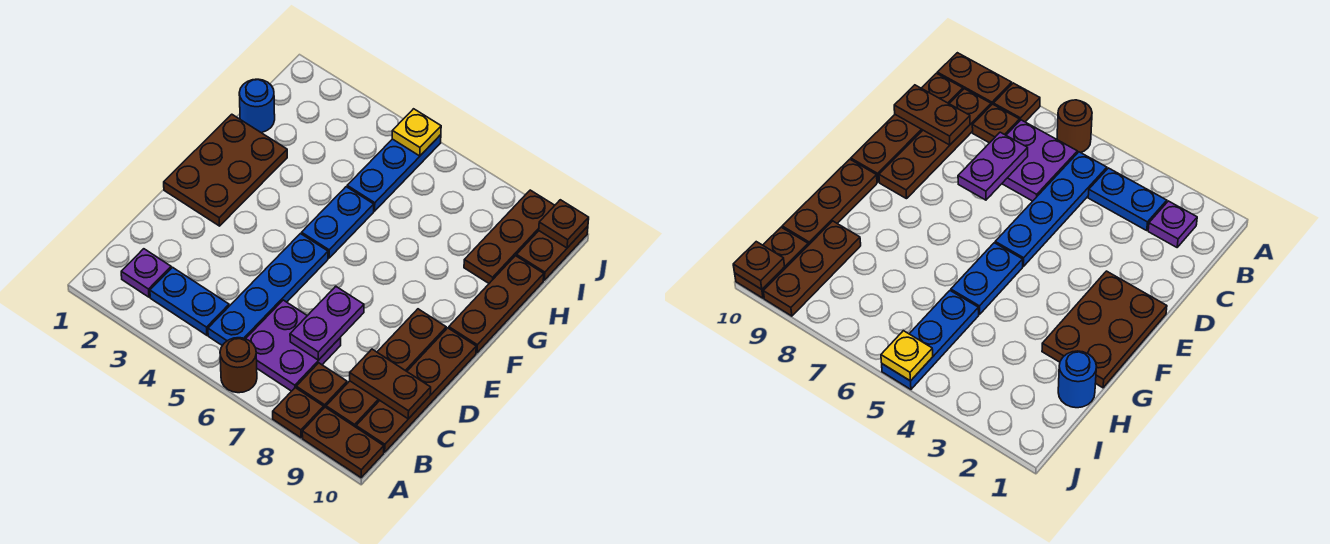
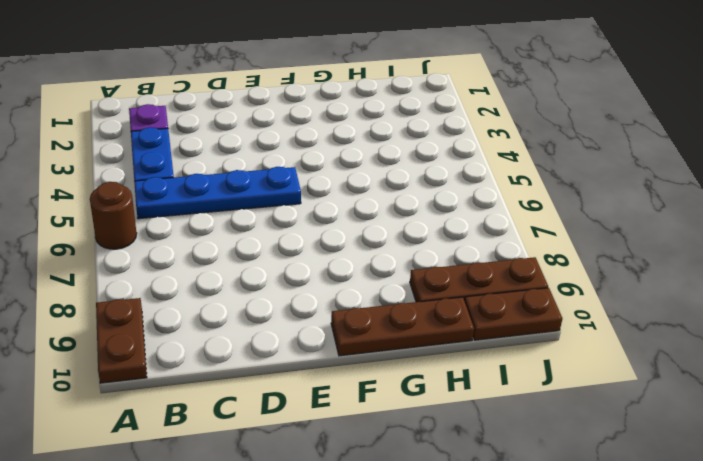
none -> brown plate A8 level 1
none -> purple plate B6:C7 level 1
none -> brown plate B8 level 1

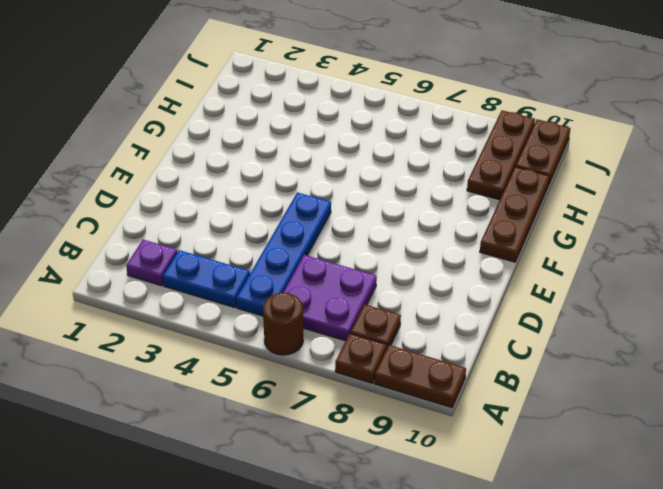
none -> brown plate B9:E9 level 1
none -> brown plate B10:E10 level 1
none -> brown plate E1:G2 level 1

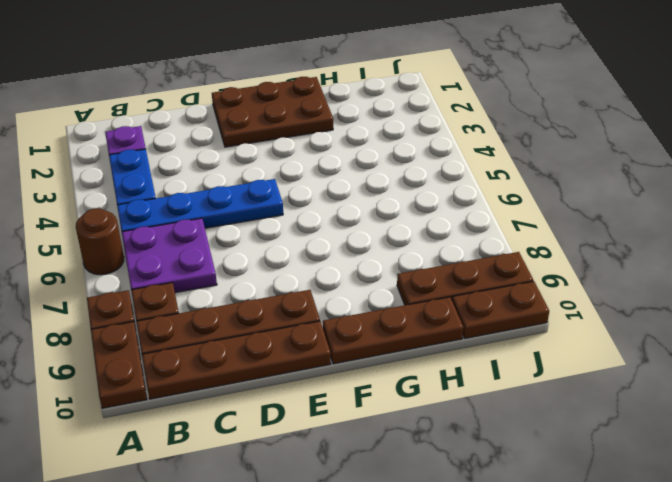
none -> blue plate F5:G5 level 1
none -> blue round brick H1 level 1
none -> blue plate H5:J5 level 1

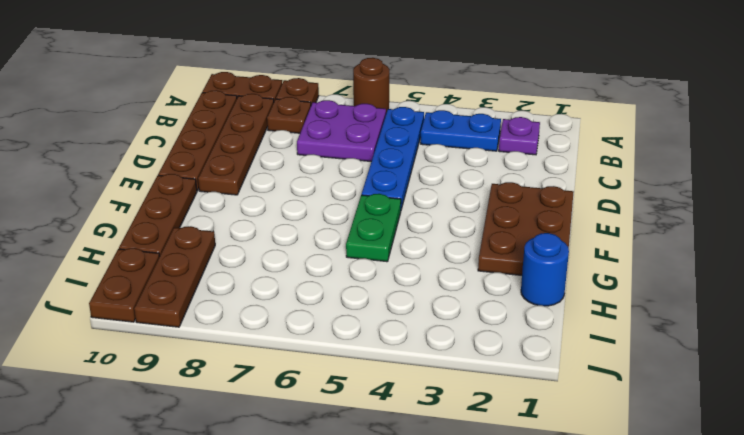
green plate F5:G5 level 1 -> blue plate F5:G5 level 1
none -> blue plate H5:J5 level 1
none -> purple plate C7:D7 level 2
none -> brown plate C9:C10 level 2

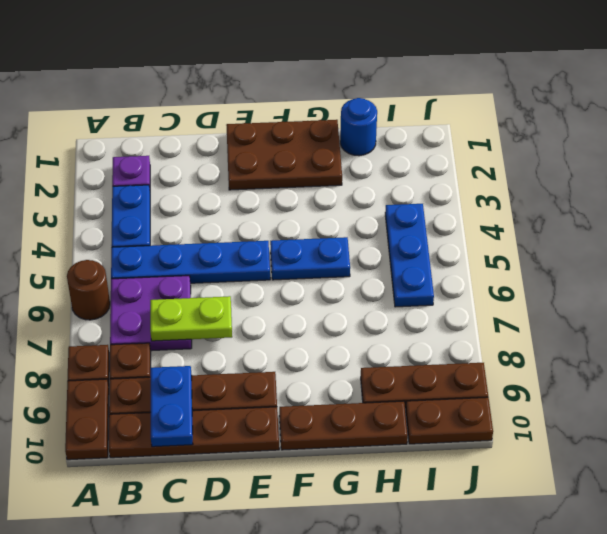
lime plate C7:D7 level 2 -> purple plate C7:D7 level 2
blue plate C9:C10 level 2 -> brown plate C9:C10 level 2
blue plate I4:I6 level 1 -> blue plate H5:J5 level 1
none -> yellow plate J5 level 2
none -> brown plate J10 level 2

